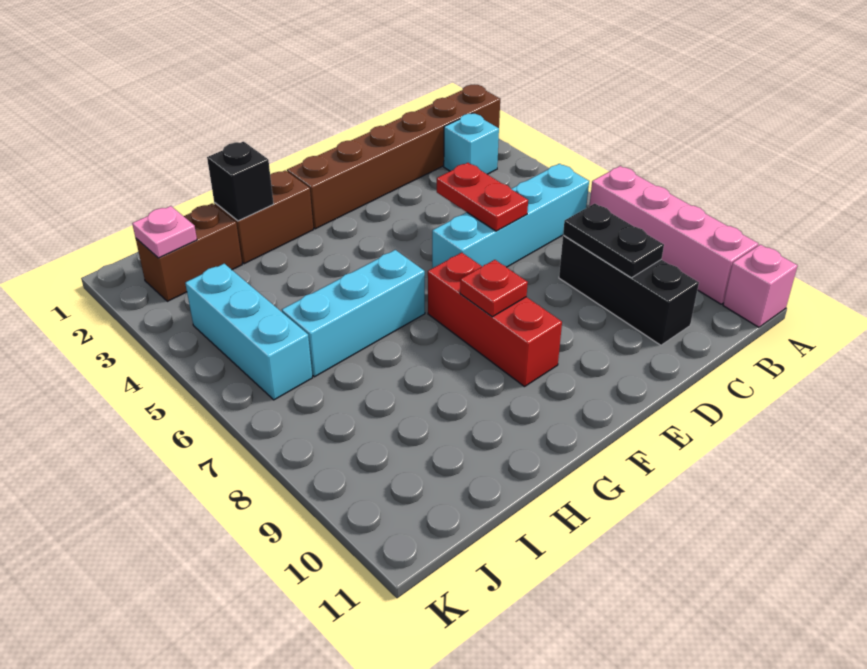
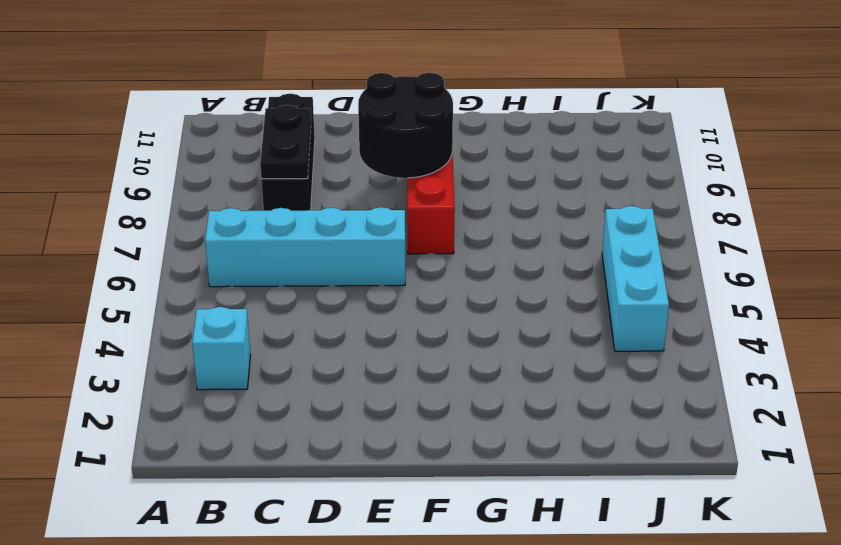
black round brick E8:F9 level 2 -> red plate F8 level 2
none -> brown brick A2:F2 level 1
none -> pink brick A7:A10 level 1
none -> pink brick A11 level 1

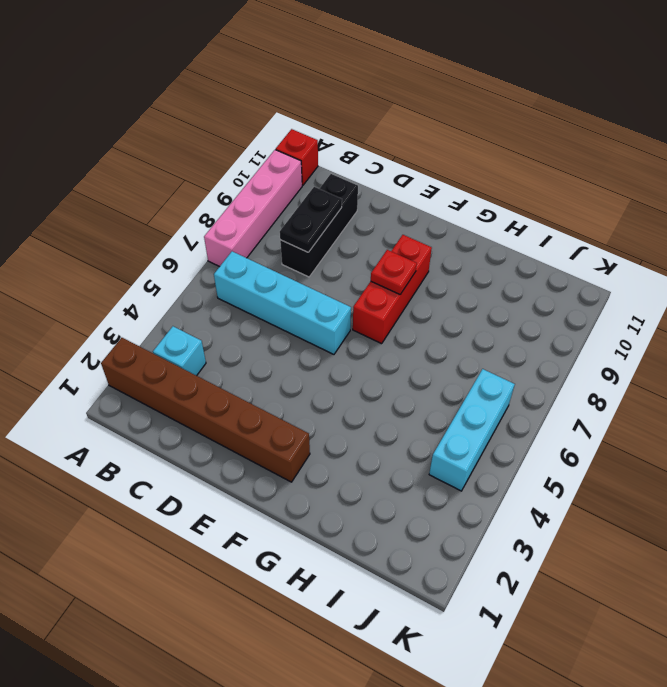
red brick A11 level 1 -> pink brick A11 level 1
none -> brown brick G2:H2 level 1
none -> cyan brick G6:I6 level 1
none -> brown brick I2:J2 level 1

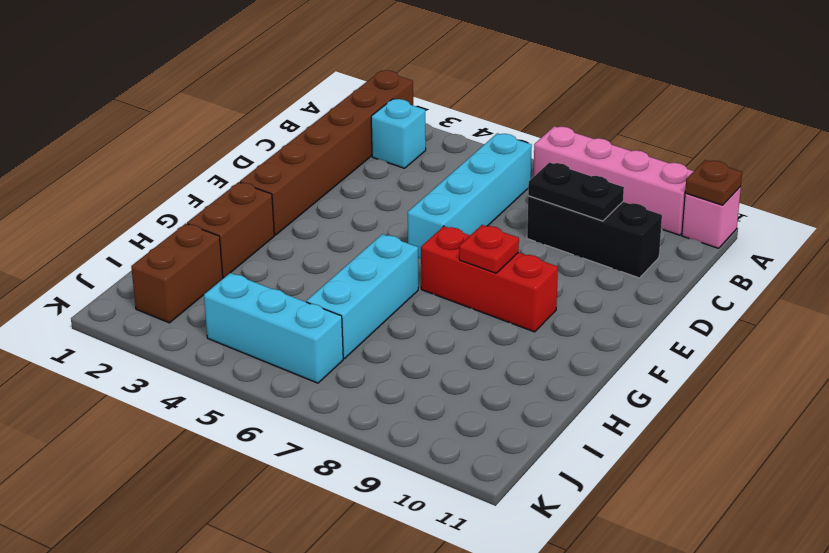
brown plate A11 level 2 -> none
none -> red plate D5:D6 level 2
none -> black brick H2 level 2
none -> pink plate J2 level 2

